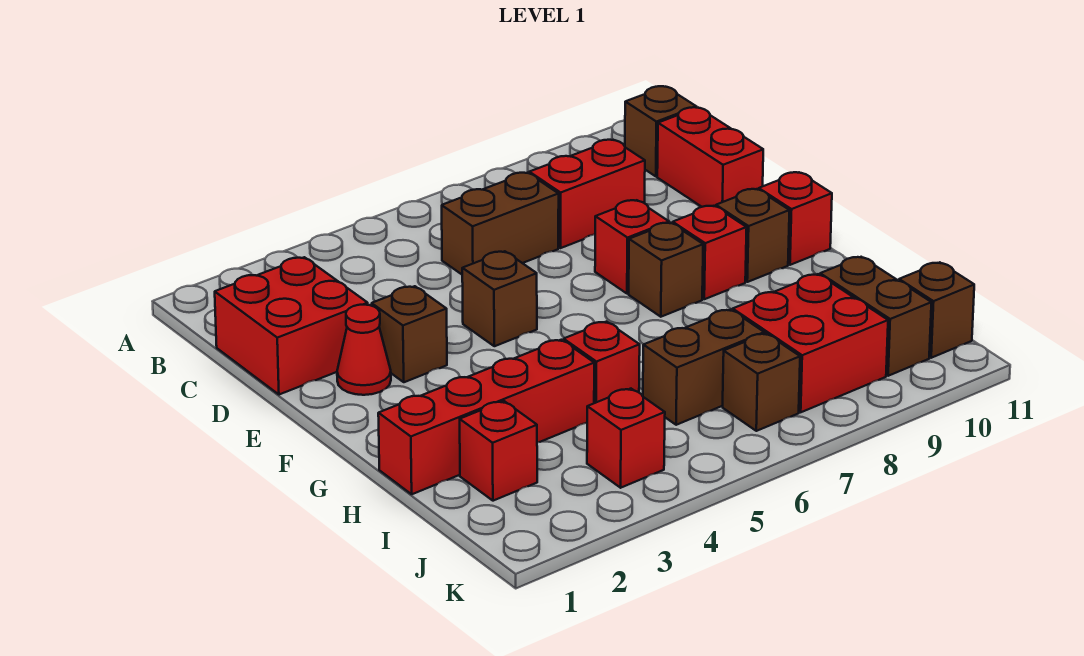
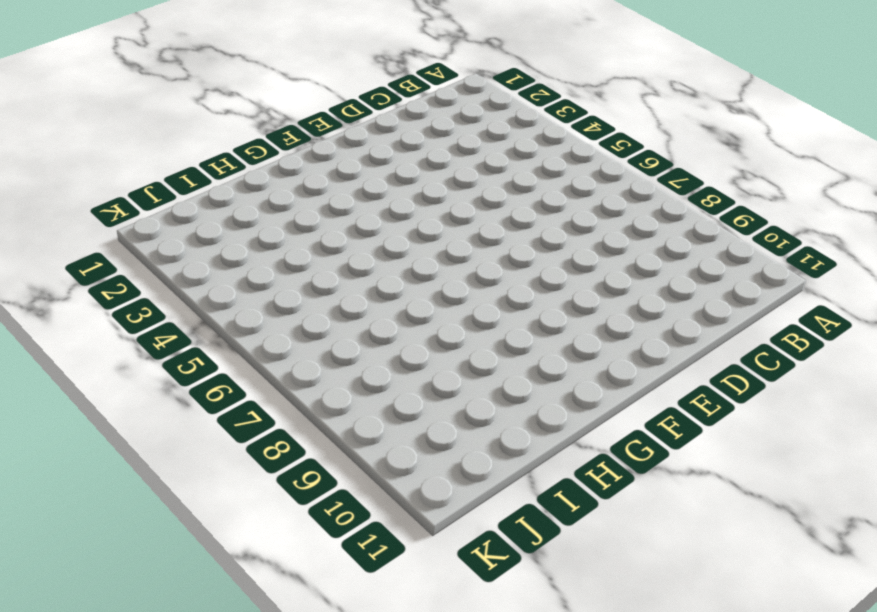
none -> brown brick B11 level 1
none -> red brick C1:D2 level 1
none -> brown brick C6:C7 level 1

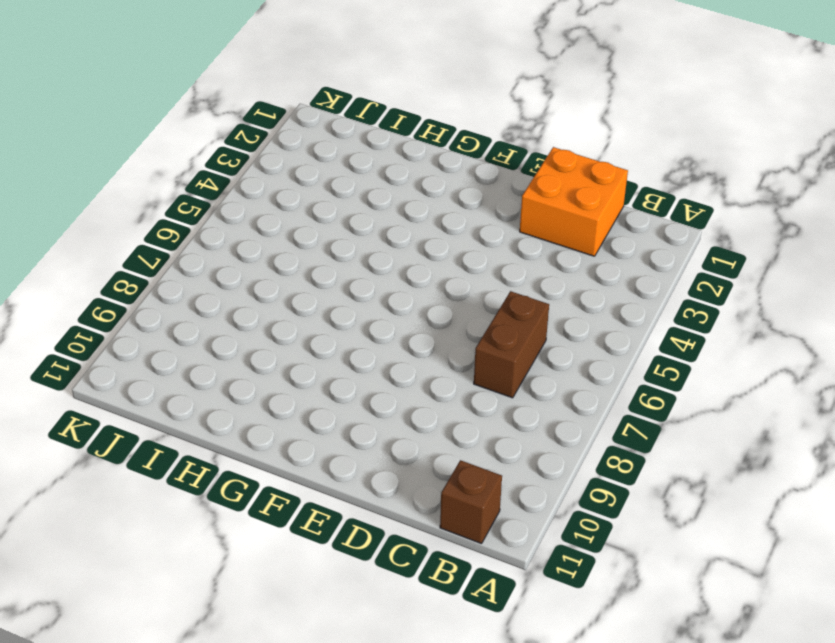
orange brick C1:D2 level 1 -> red brick C1:D2 level 1
none -> red brick C8:C9 level 1
none -> red brick C11:D11 level 1
none -> red cone E2 level 1

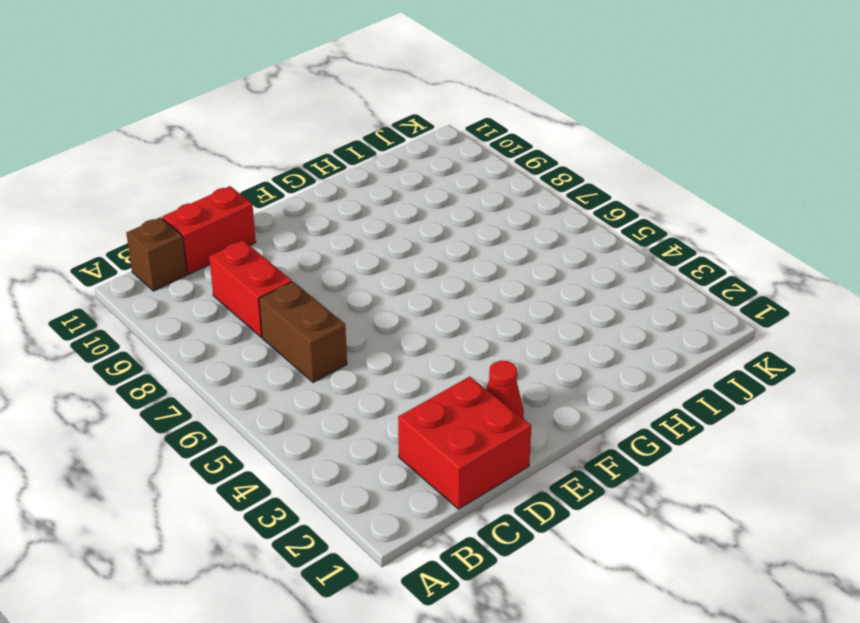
none -> brown brick E3 level 1
none -> brown brick E5 level 1
none -> red brick E8 level 1

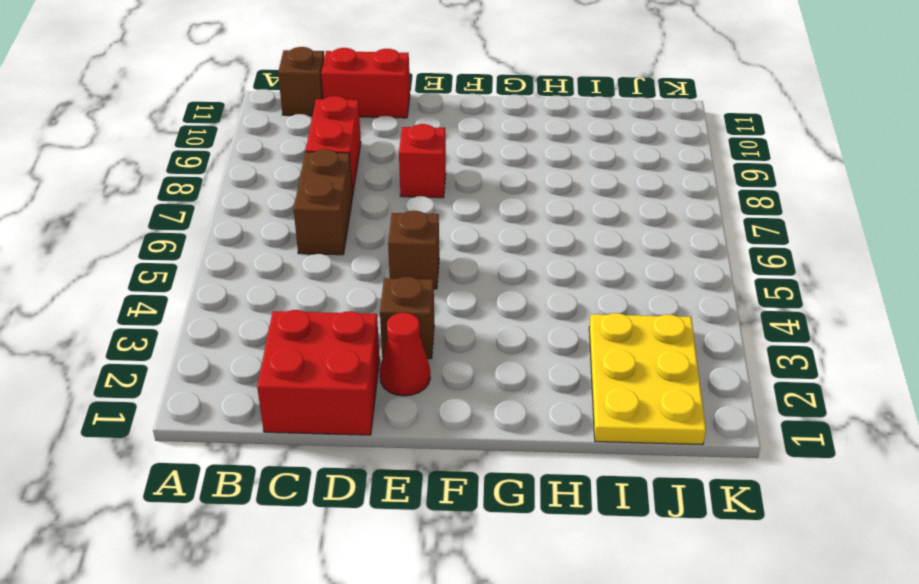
yellow plate I1:J3 level 1 -> red brick I2 level 1
none -> brown brick F8 level 1
none -> red brick F9 level 1
none -> brown brick F10 level 1

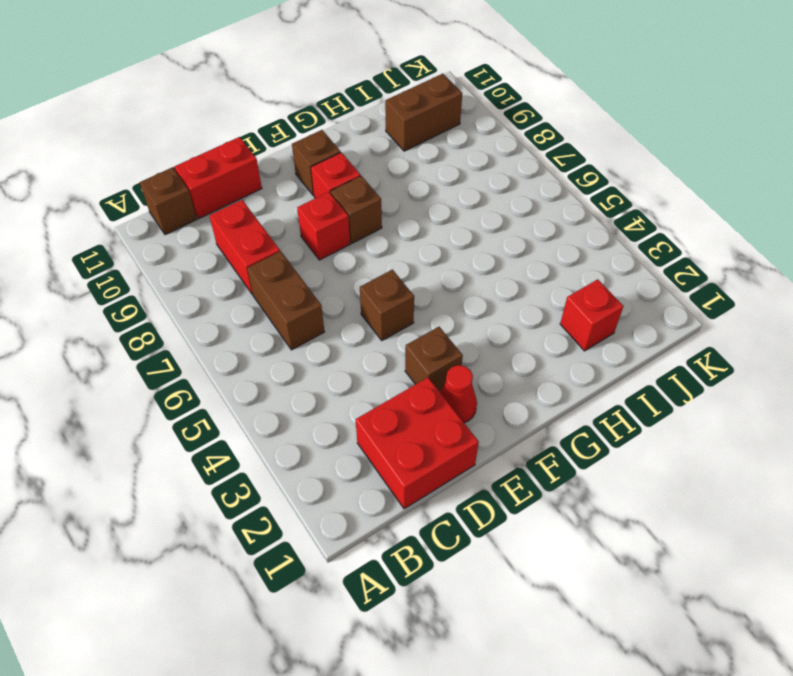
none -> red brick F11 level 1
none -> red brick H1:H4 level 1
none -> red brick H5 level 1

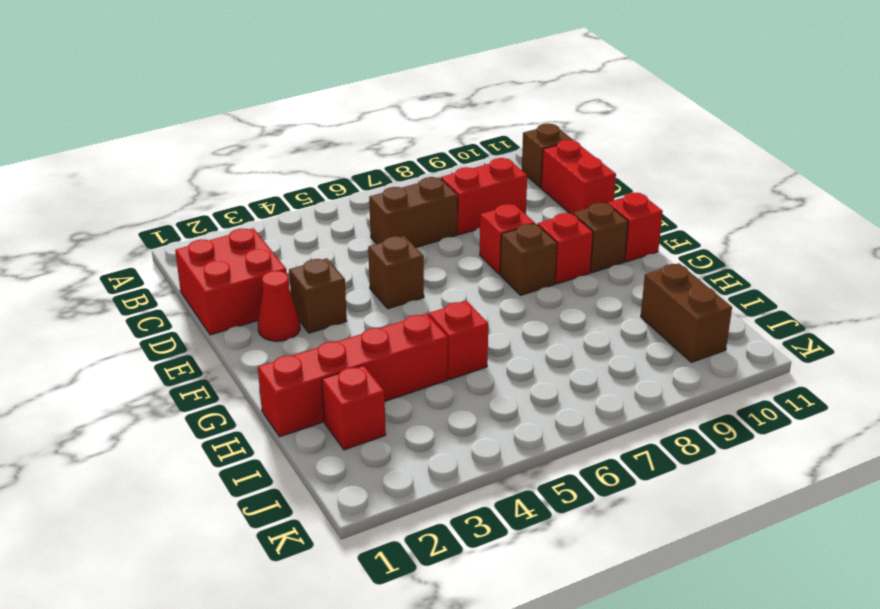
none -> brown brick I6:I7 level 1
none -> red brick I8:J9 level 1
none -> red brick J4 level 1

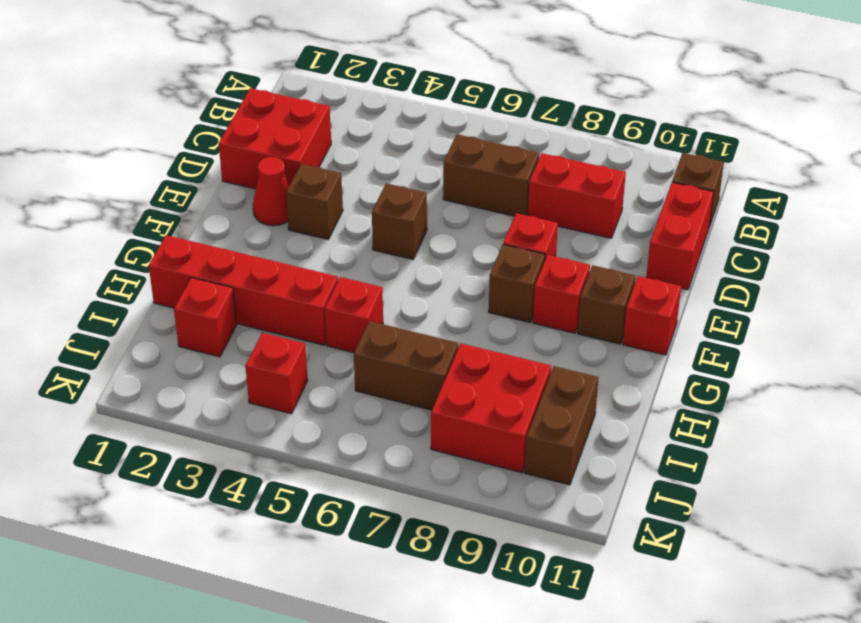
none -> brown brick J7 level 1
none -> brown brick J11 level 1

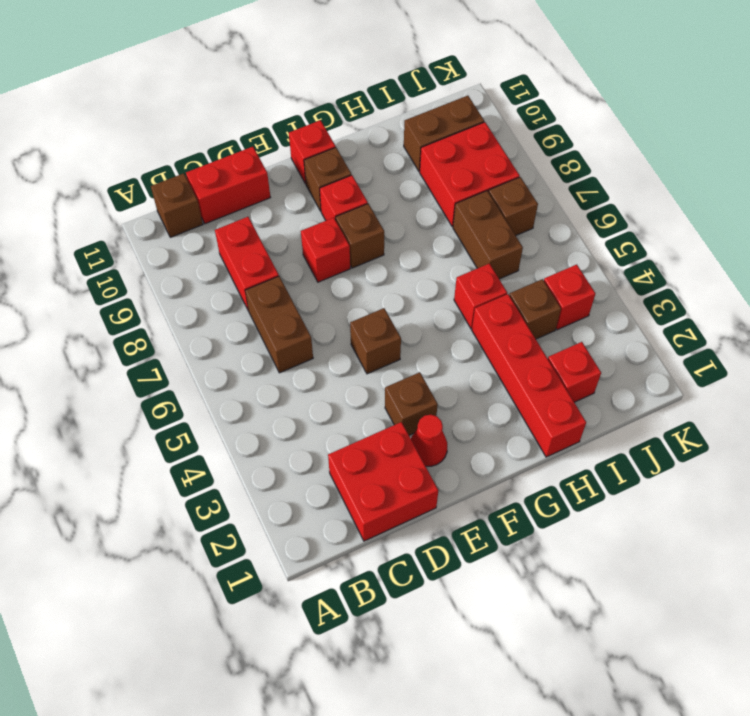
brown brick I4 level 1 -> brown brick J11 level 1

